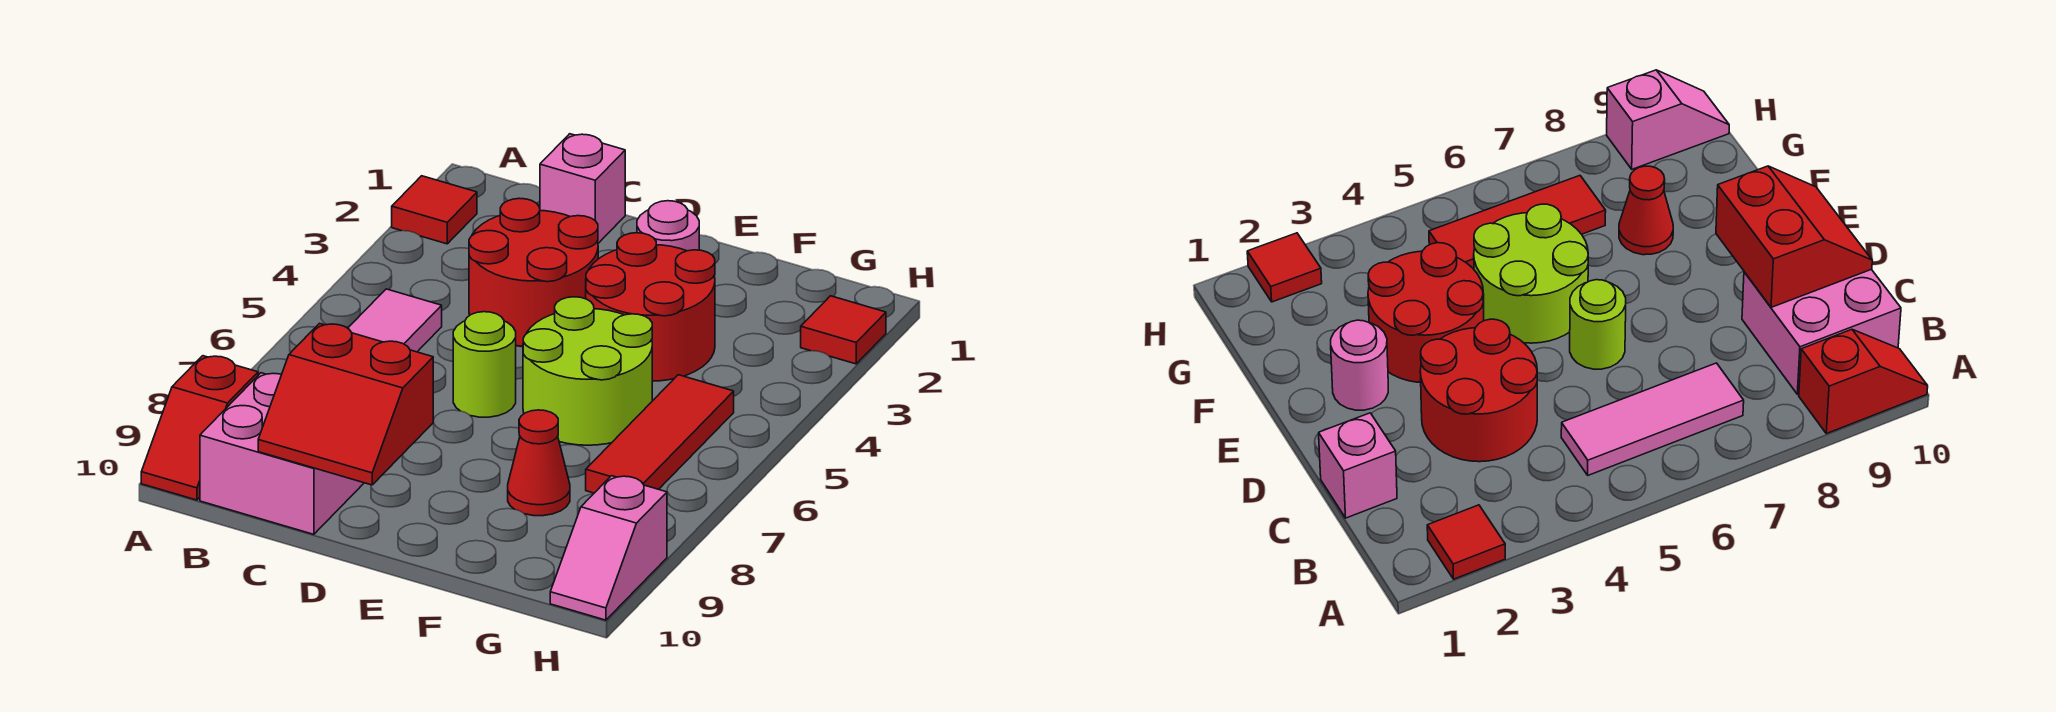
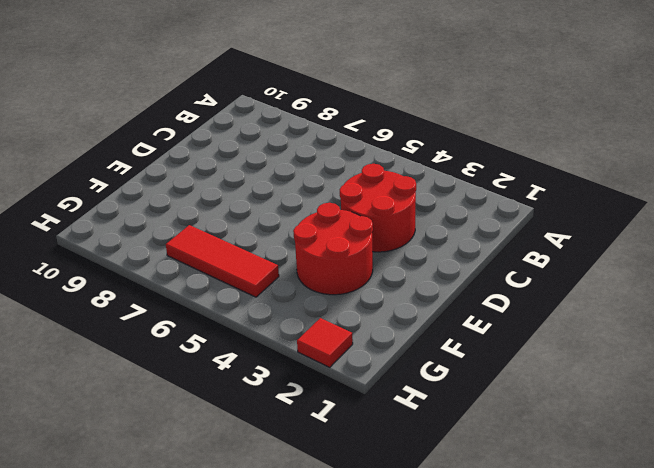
none -> red tile A2 level 1
none -> red slope A9:A10 level 1 top 9
none -> pink tile B5:B7 level 1

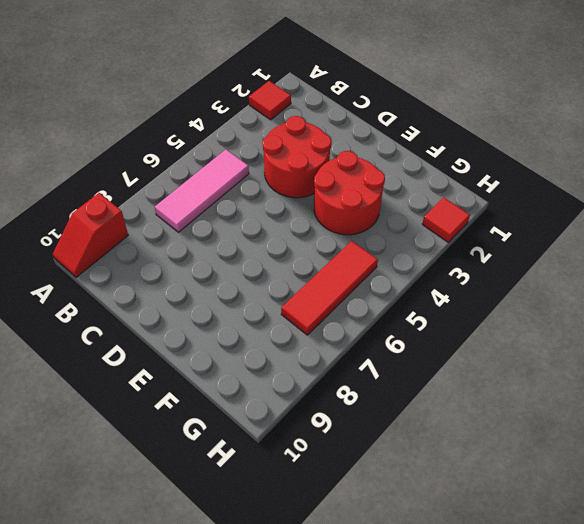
none -> pink brick B9:C10 level 1
none -> pink brick C1 level 1
none -> lime round brick D6 level 1

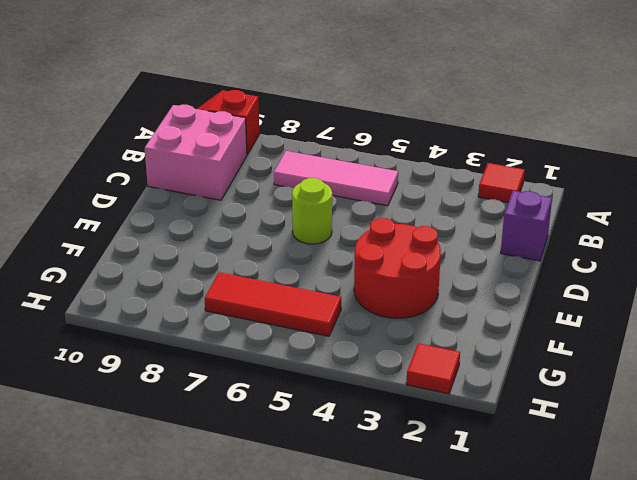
purple brick C1 level 1 -> pink brick C1 level 1
none -> red round brick C3:D4 level 1
none -> pink round brick E2 level 1
none -> lime round brick E5:F6 level 1

